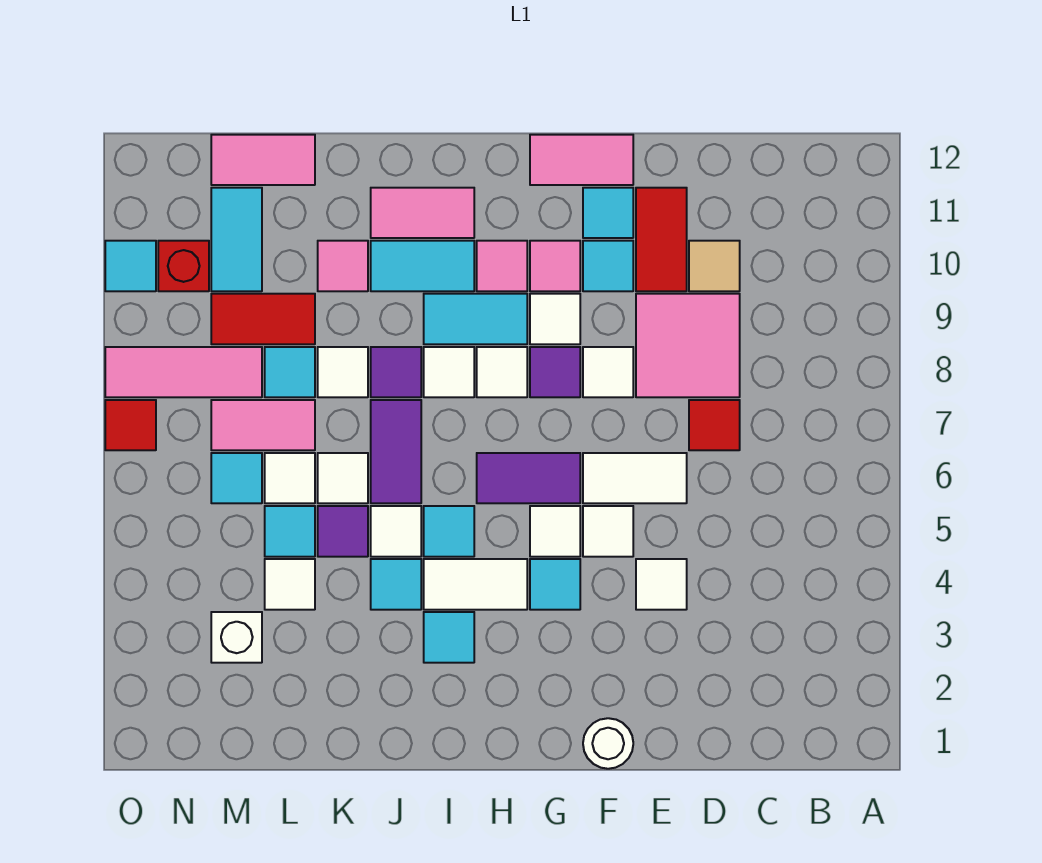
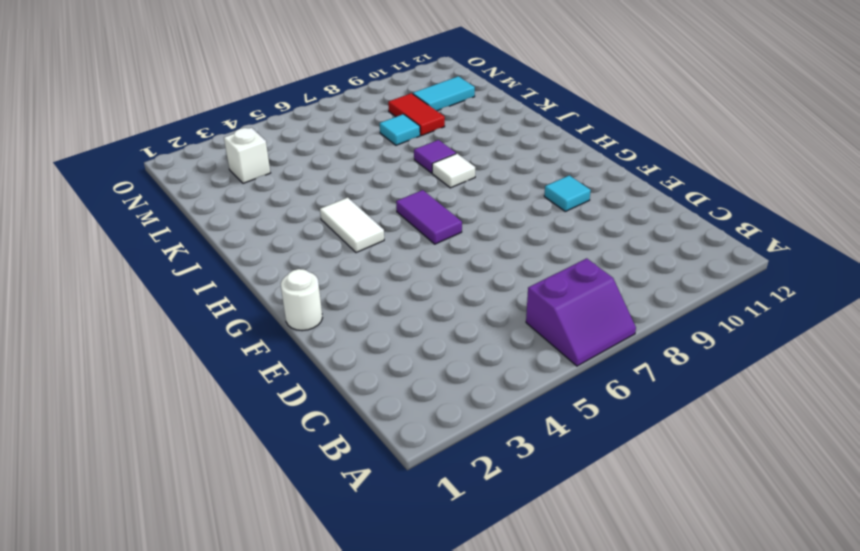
purple slope A6:B7 level 1 top B -> none
none -> red tile D7 level 1
none -> pink tile D8:E9 level 1
none -> tan tile D10 level 1
none -> white tile E4 level 1

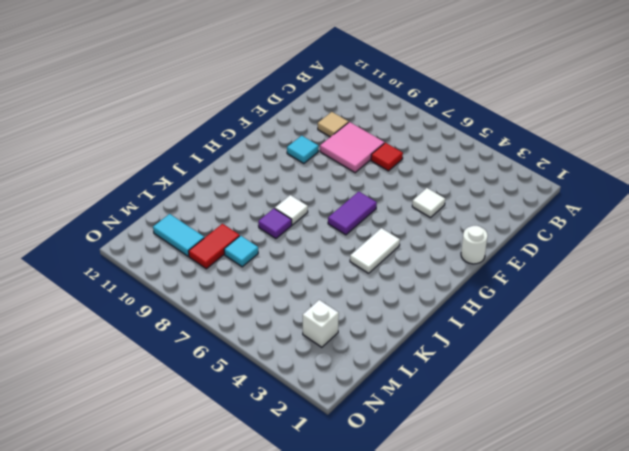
none -> white tile E6:F6 level 1
none -> red tile E10:E11 level 1
none -> white tile F5 level 1
none -> white tile F8 level 1

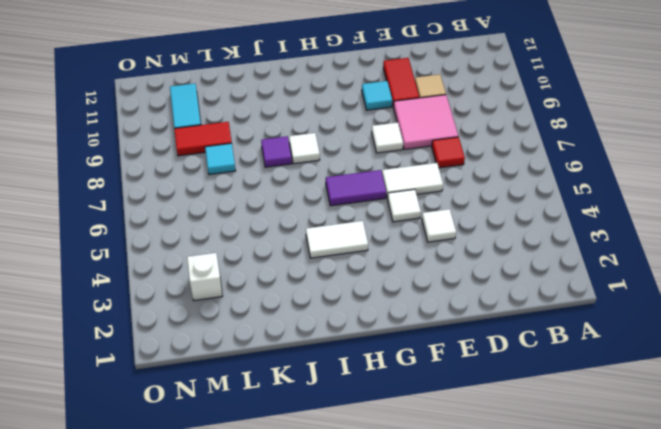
none -> white round brick F1 level 1
none -> cyan tile F11 level 1
none -> pink tile F12:G12 level 1
none -> cyan tile G4 level 1

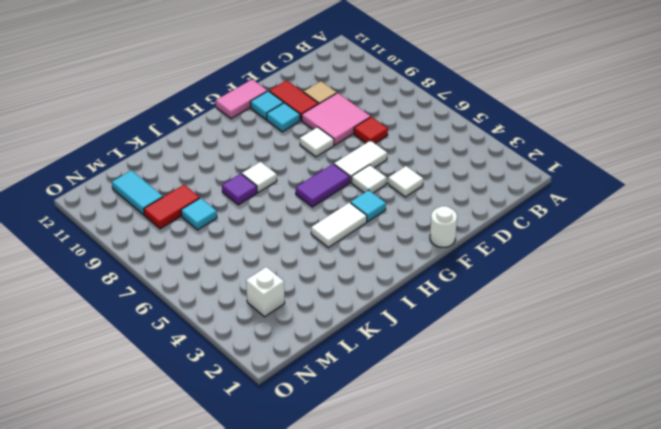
none -> white tile G5 level 1
none -> purple tile G8 level 1
none -> white tile G9 level 1
none -> pink tile G10 level 1

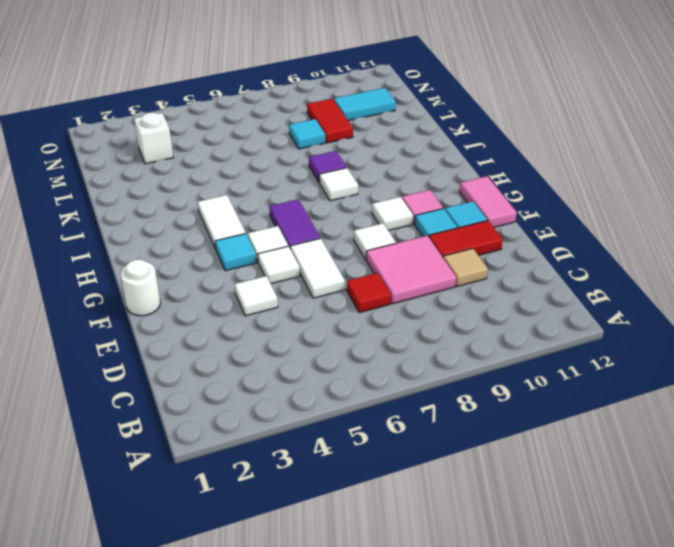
none -> purple tile G8 level 1
none -> white tile H8 level 1
none -> cyan tile H9:I9 level 1
none -> pink tile H10 level 1

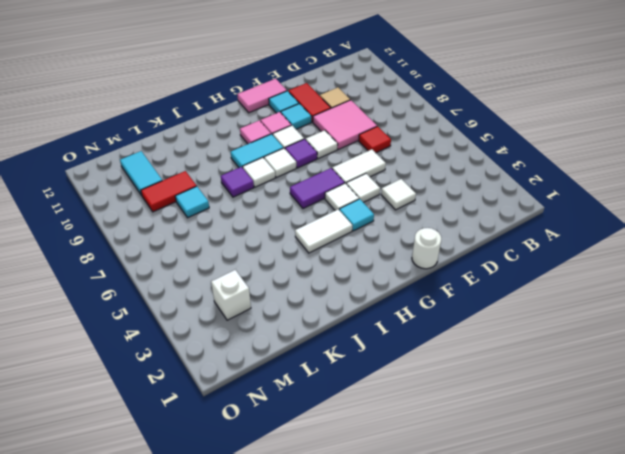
none -> cyan tile I3 level 1
none -> cyan tile I5 level 1
none -> cyan tile I10:J10 level 1
none -> pink tile I11:J11 level 1

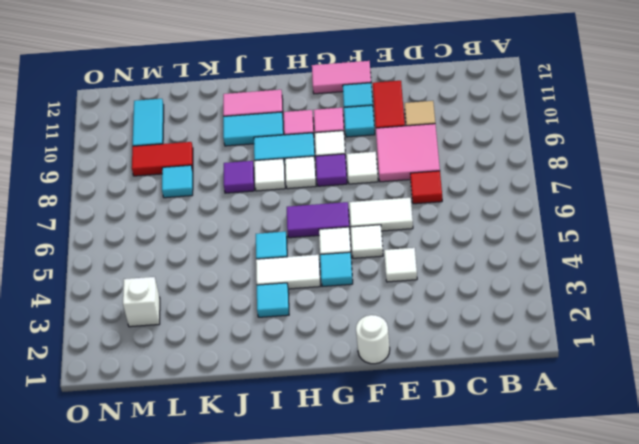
none -> cyan tile J4 level 1
none -> white tile J5 level 1
none -> purple tile J6:J7 level 1
none -> purple tile K5 level 1

